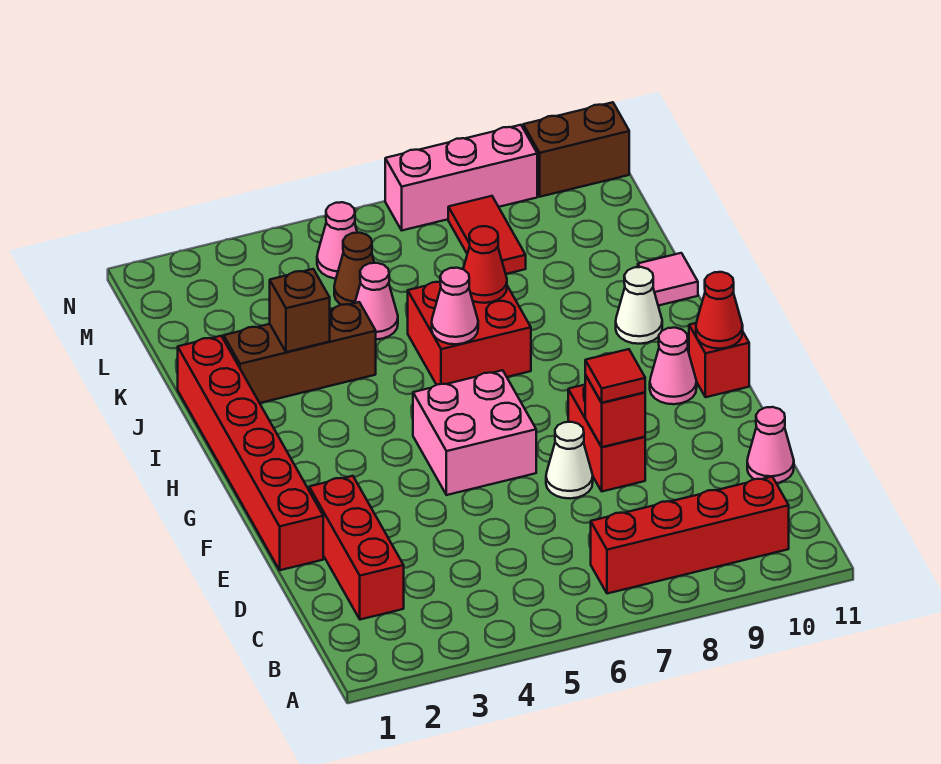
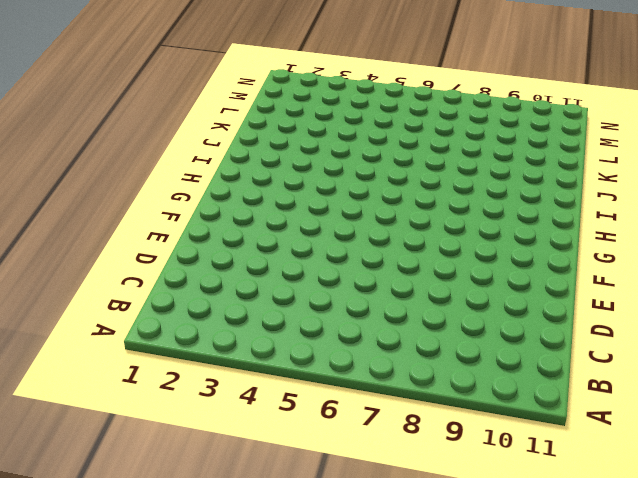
none -> red brick B7:B10 level 1
none -> red brick C2:E2 level 1
none -> pink cone D11 level 1

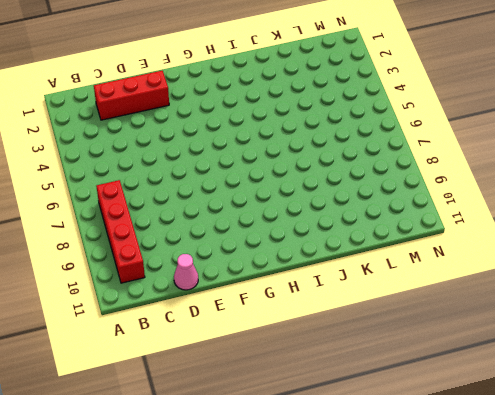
none -> red brick E1:J1 level 1
none -> white cone E7 level 1
none -> red brick E8:F8 level 1

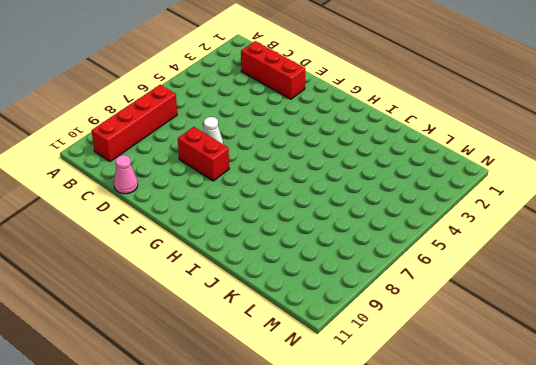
none -> red brick E1:J1 level 1
none -> pink brick F5:G6 level 1
none -> pink cone G10 level 1

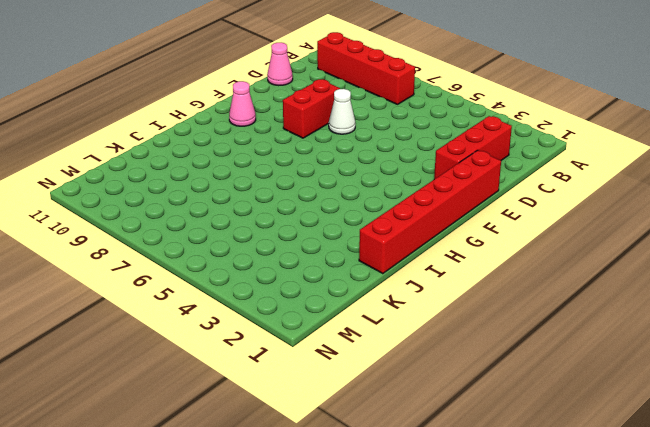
none -> pink brick F5:G6 level 1
none -> red brick G11 level 1
none -> red brick I6:J7 level 1

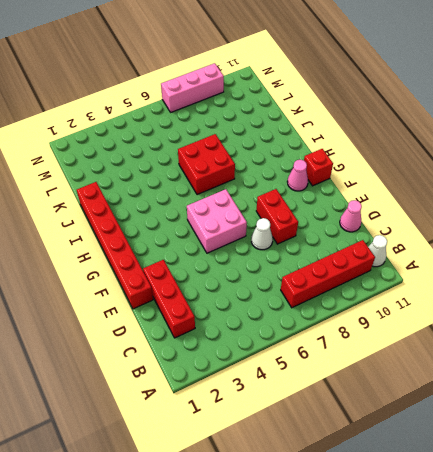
white cone B11 level 1 -> white cone I10 level 1
none -> brown brick J2:J4 level 1
none -> pink tile J11 level 1
none -> pink cone K5 level 1

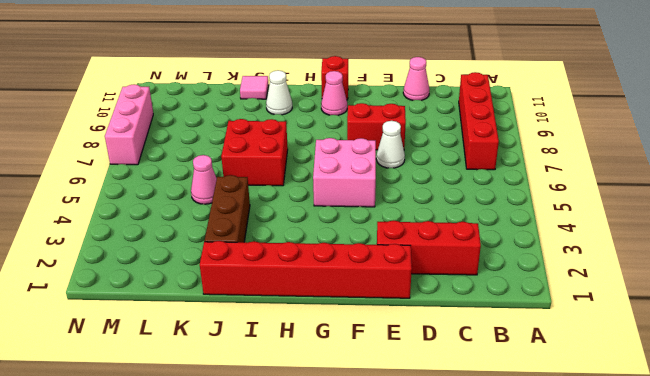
none -> brown cone L5 level 1
none -> red tile L8:M8 level 1
none -> pink cone M5 level 1

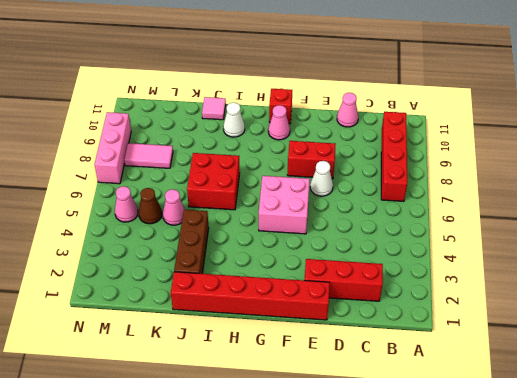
pink tile L8:M8 level 1 -> red tile L8:M8 level 1
none -> brown brick N10:N11 level 1
none -> red brick E8 level 2
none -> red cone G11 level 2

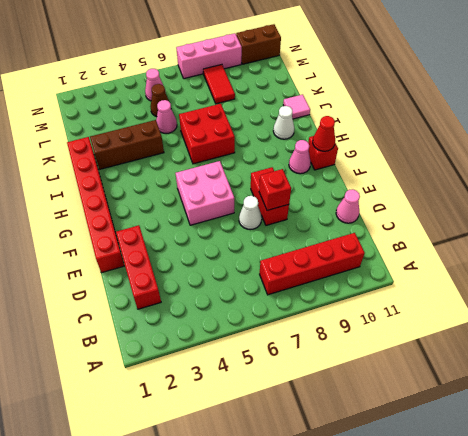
none -> pink cone I6 level 2
none -> brown brick J3 level 2
none -> red cone J7 level 2

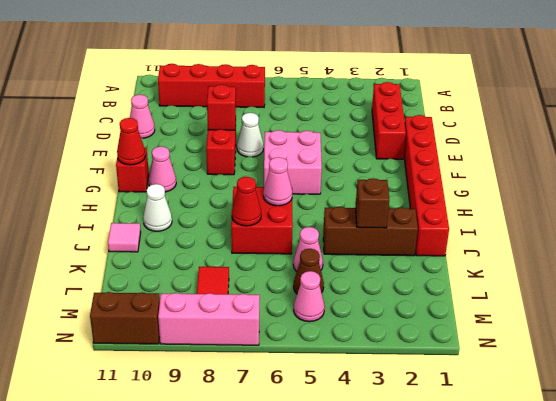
none -> red tile E8 level 3

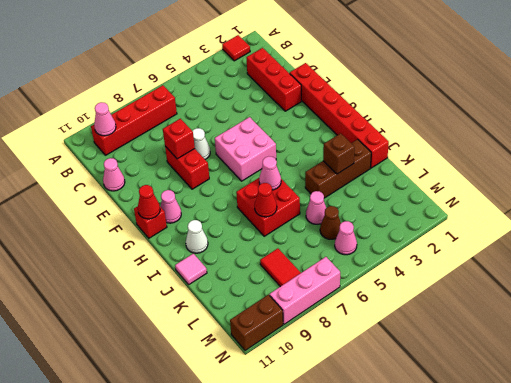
red tile A2 level 1 -> red tile E8 level 3
pink cone B10 level 2 -> none

